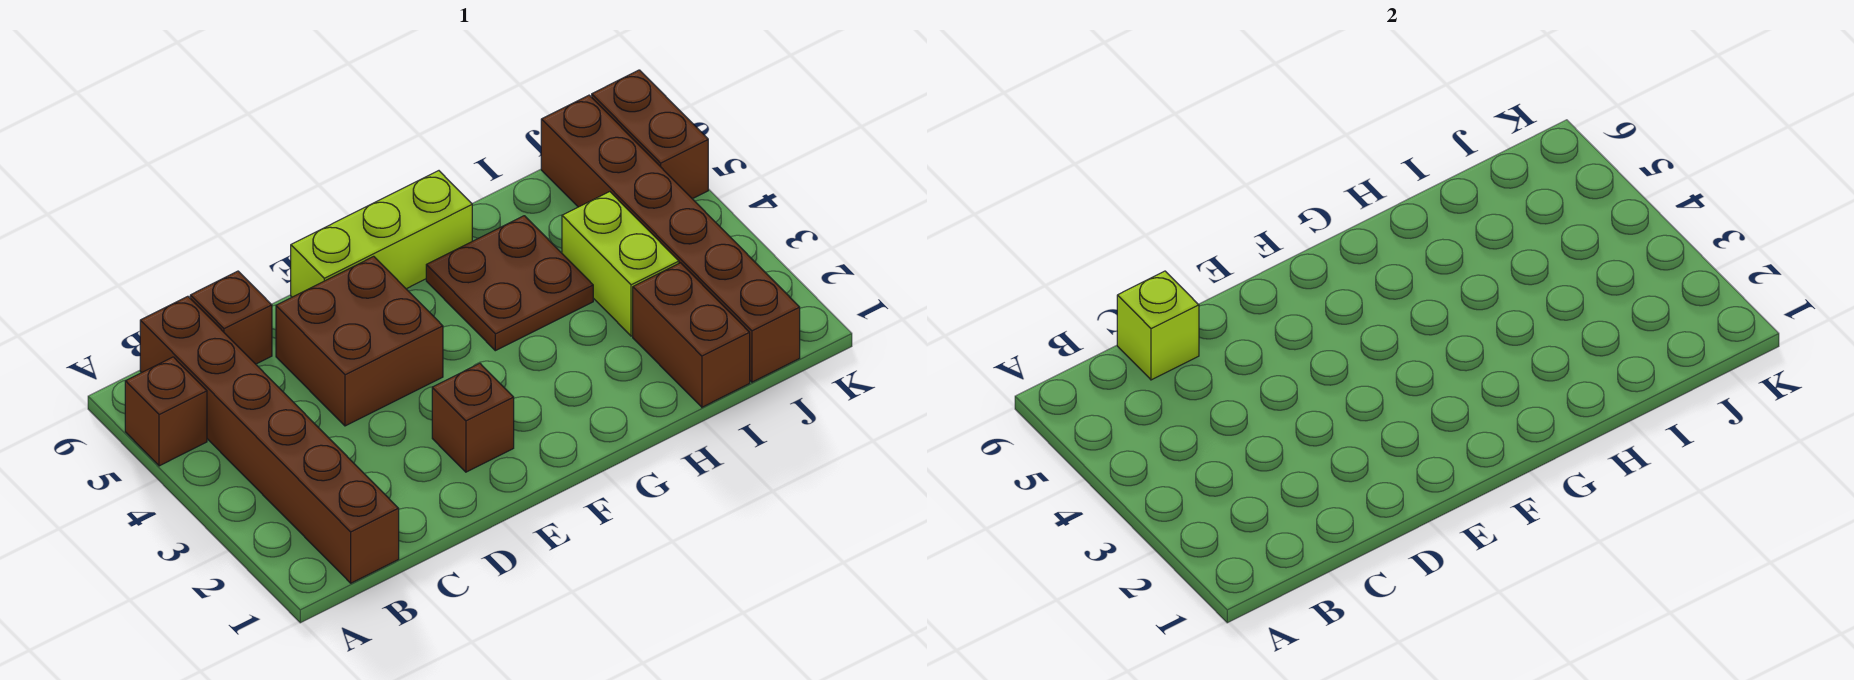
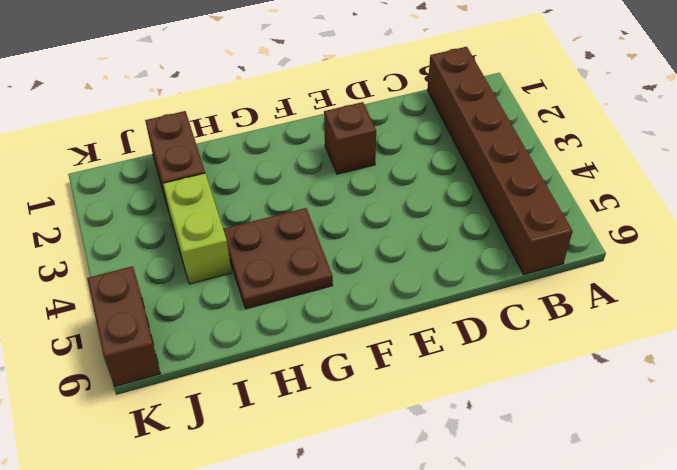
none -> brown brick A5 level 1
none -> brown brick C6 level 1
none -> brown brick D4:E5 level 1

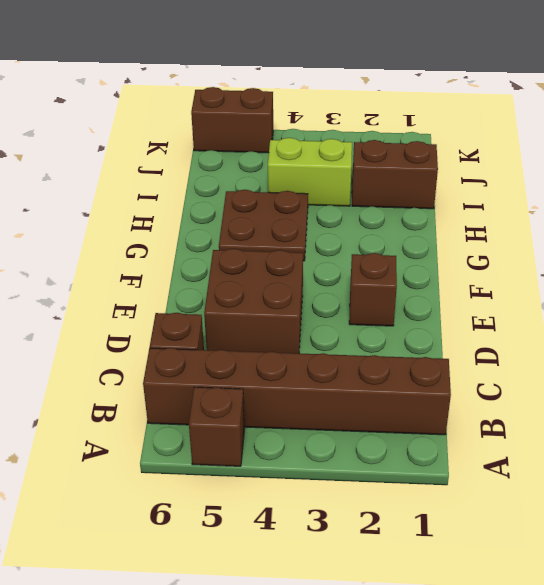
none -> lime brick E6:G6 level 1
none -> brown brick J1:J6 level 1
none -> lime brick C6 level 2

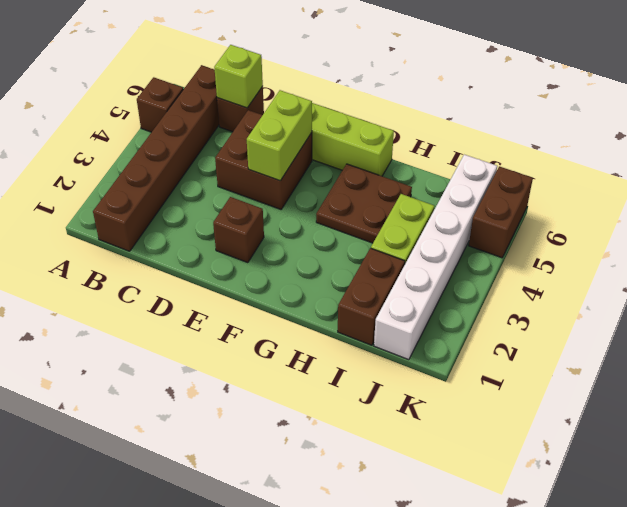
lime brick E4:E5 level 2 -> none
white brick J1:J6 level 1 -> brown brick J1:J6 level 1

